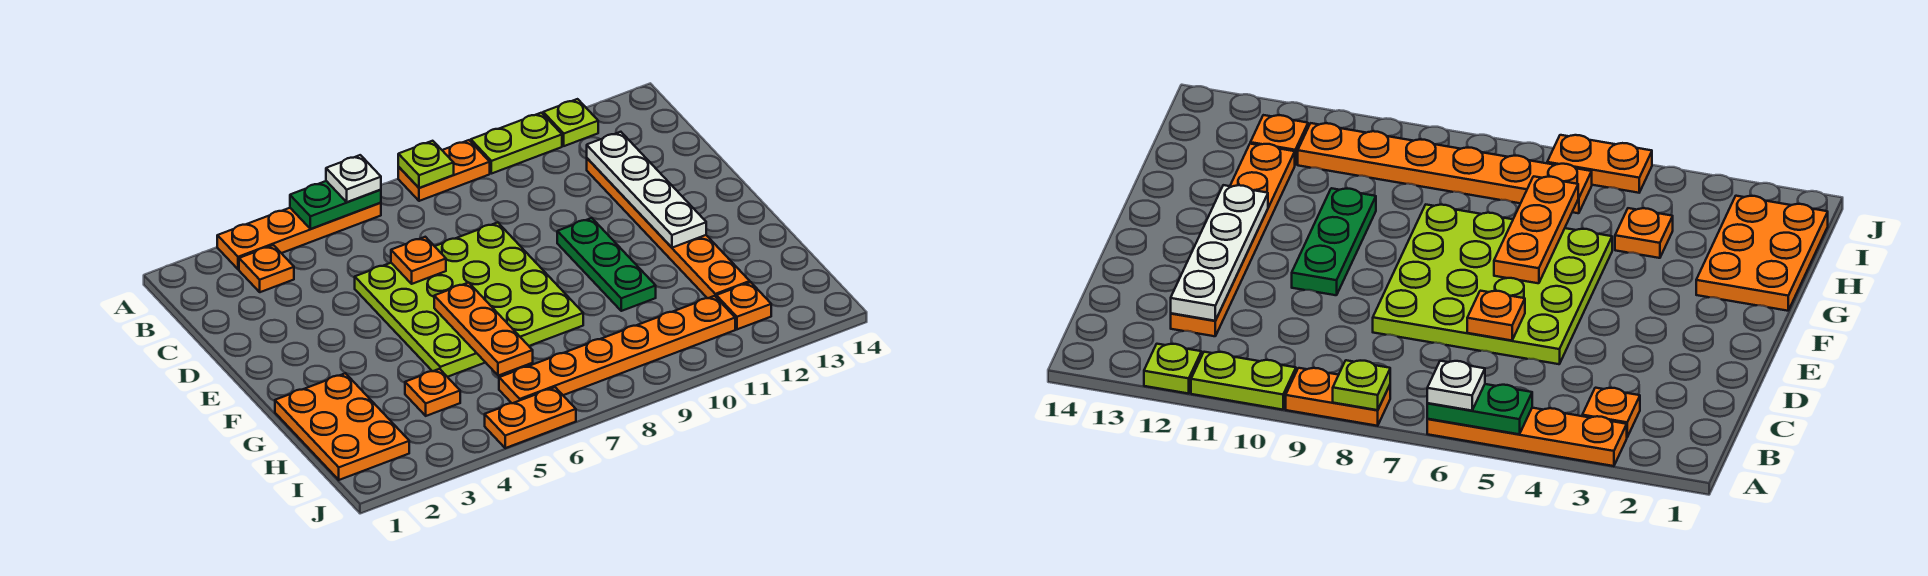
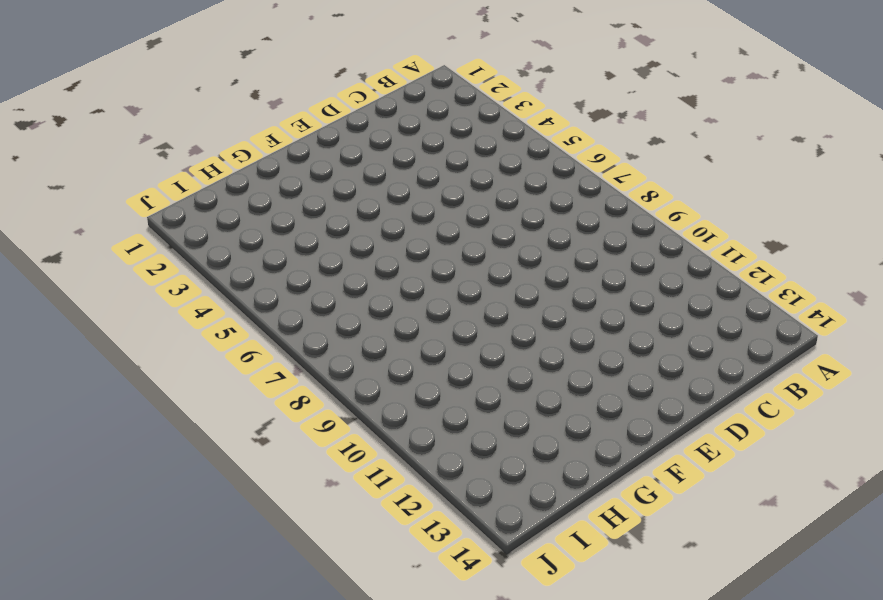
none -> orange plate A3:A6 level 1
none -> orange plate A8:A9 level 1
none -> lime plate A10:A11 level 1

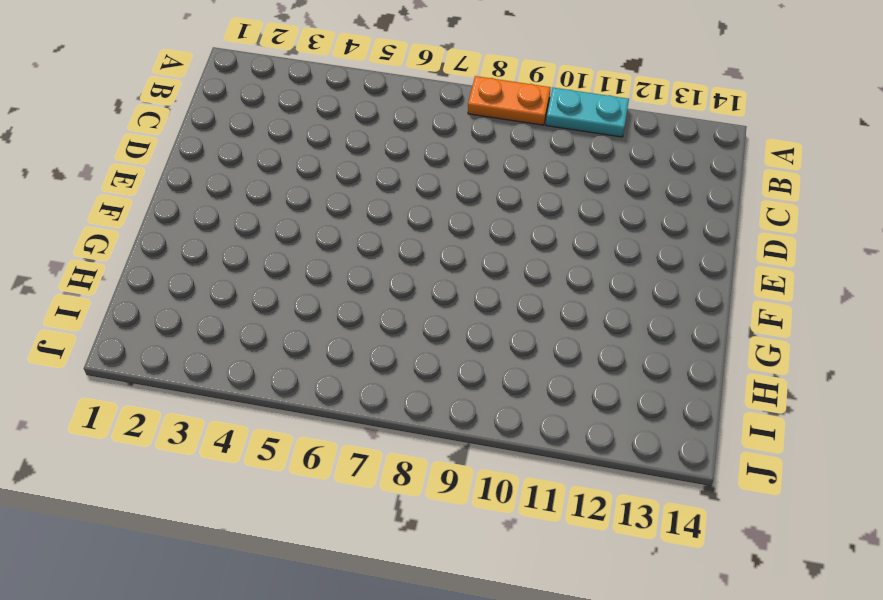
cyan plate A10:A11 level 1 -> lime plate A10:A11 level 1
none -> orange plate A3:A6 level 1
none -> lime plate A12 level 1
none -> orange plate B3 level 1

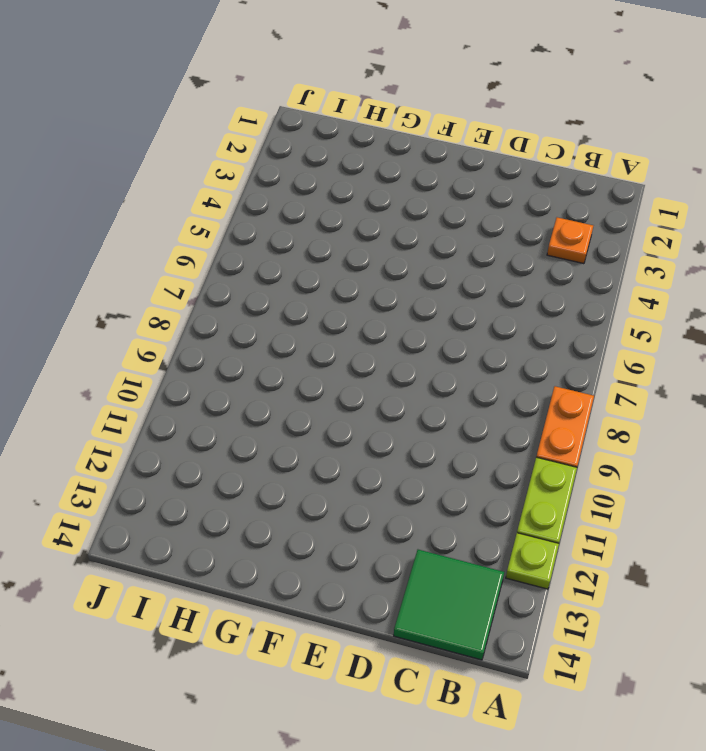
green tile B13:C14 level 1 -> none
none -> orange plate A3:A6 level 1
none -> orange plate C12:H12 level 1
none -> lime plate D5:G8 level 1

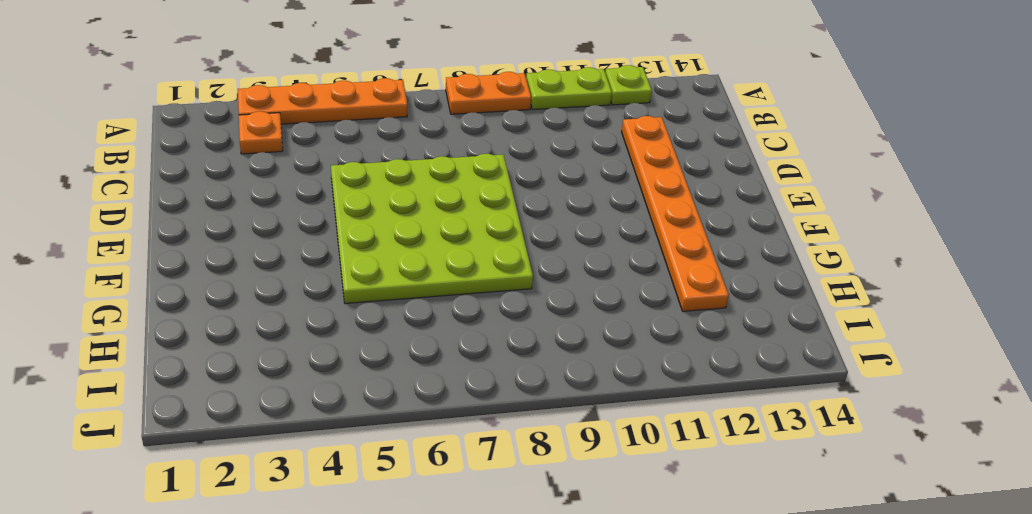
none -> green plate E10:G10 level 1
none -> orange plate G1:I2 level 1
none -> orange plate H4 level 1

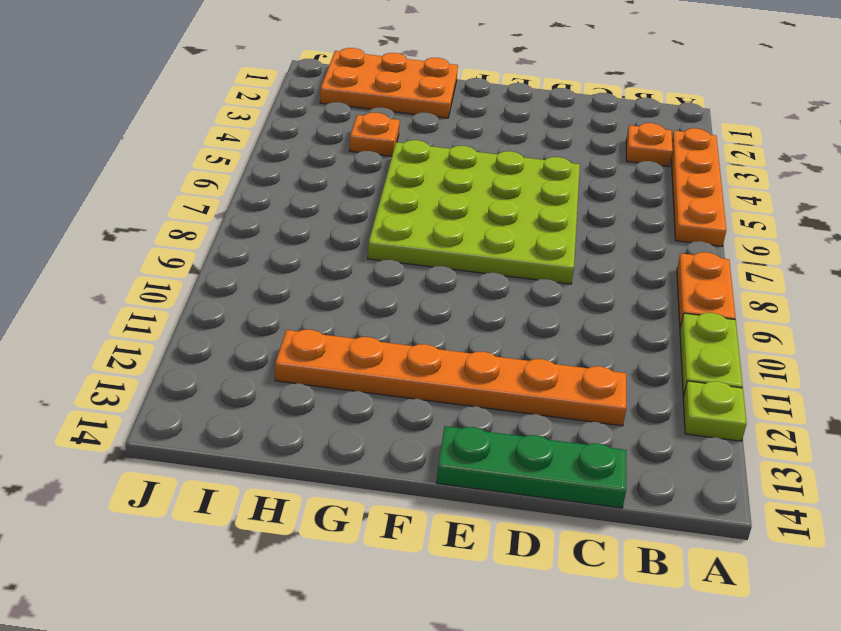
green plate C14:E14 level 1 -> green plate E10:G10 level 1
none -> orange plate I6:I11 level 1
none -> orange plate I12 level 1
none -> orange plate J5:J6 level 1

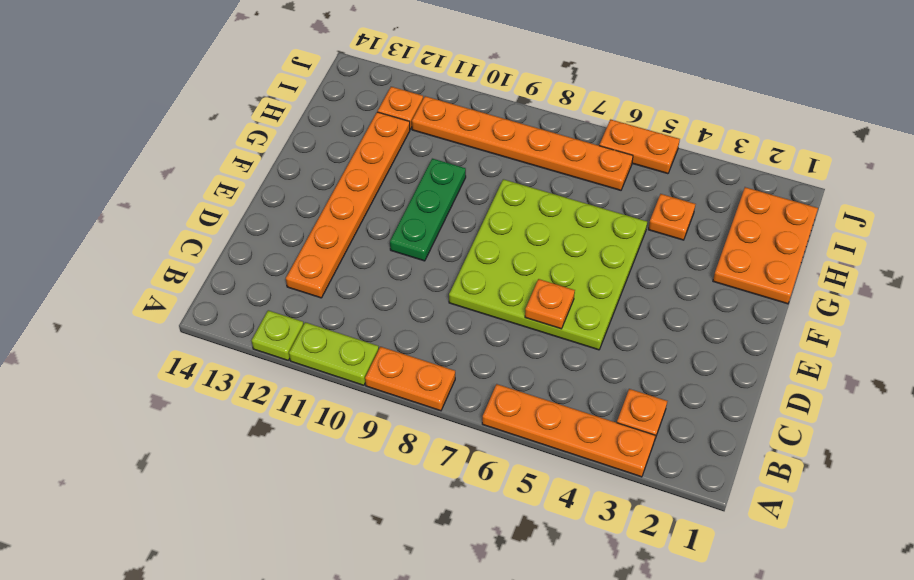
none -> green plate A5:A6 level 2
none -> lime plate A8 level 2
none -> white plate C12:F12 level 2

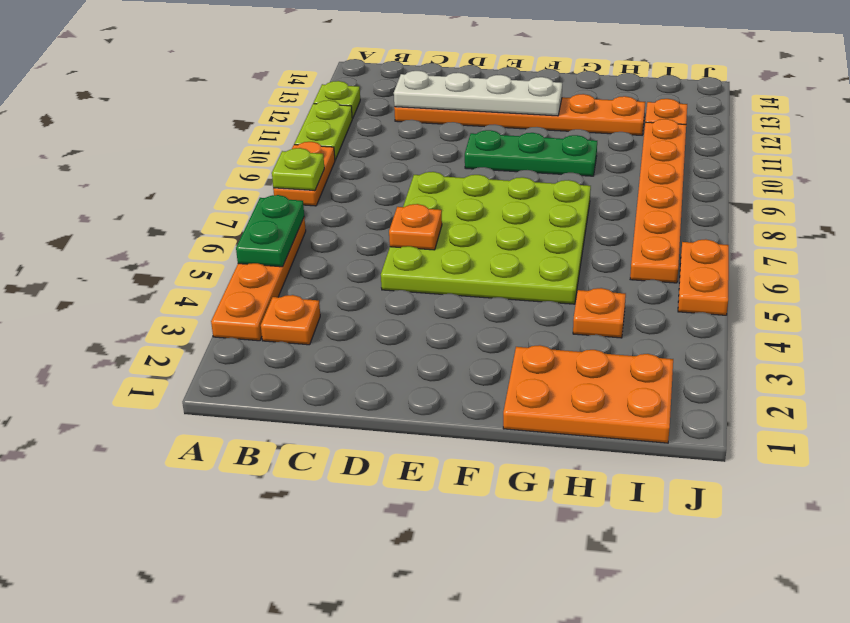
none -> orange plate F6:H6 level 2
none -> white plate A6 level 3

